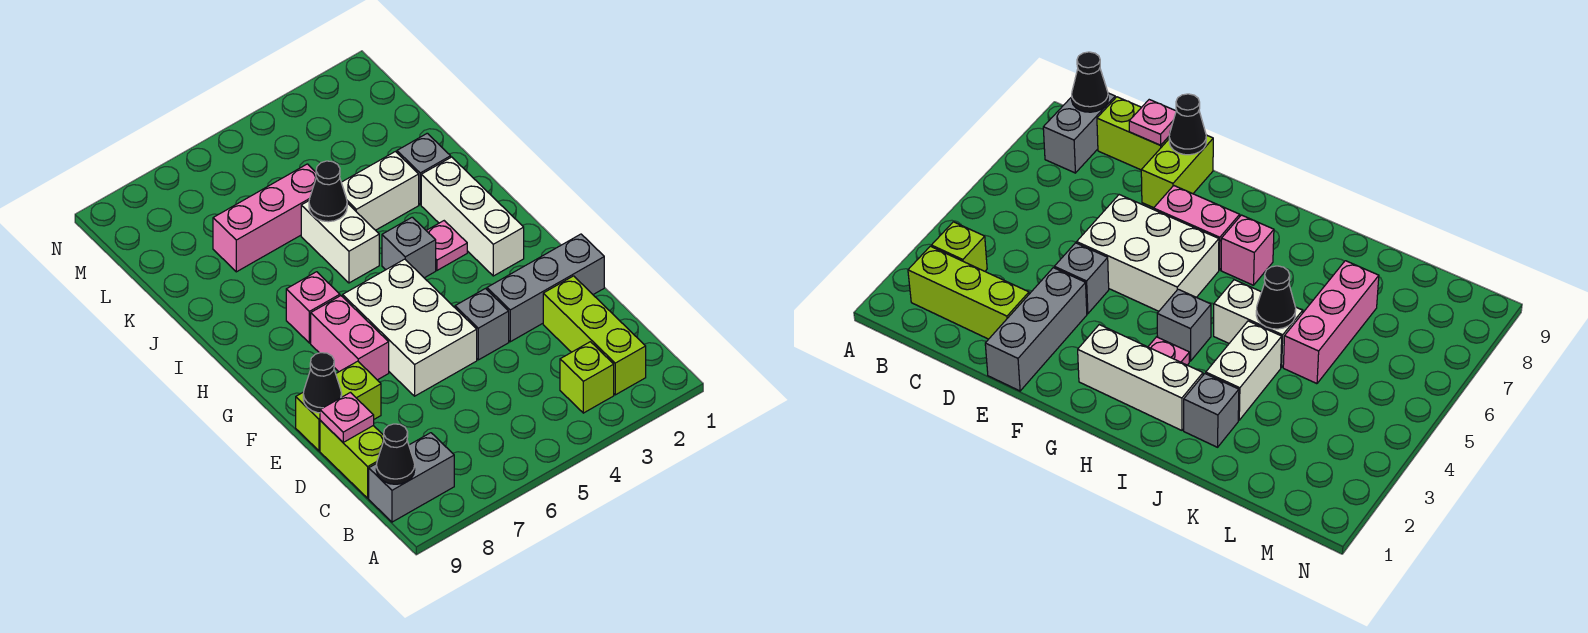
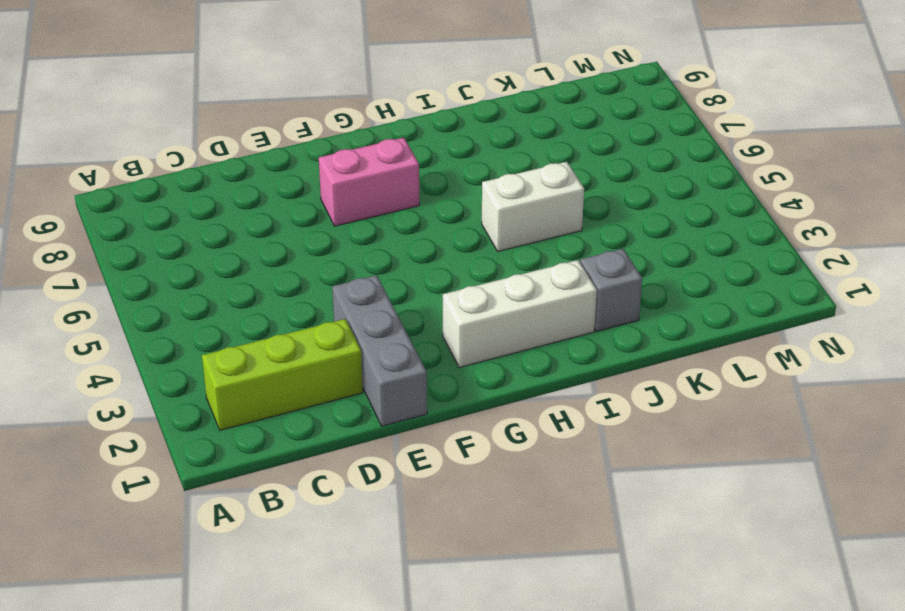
none -> lime brick B3 level 1
none -> grey brick B8:B9 level 1
none -> lime brick C9:D9 level 1

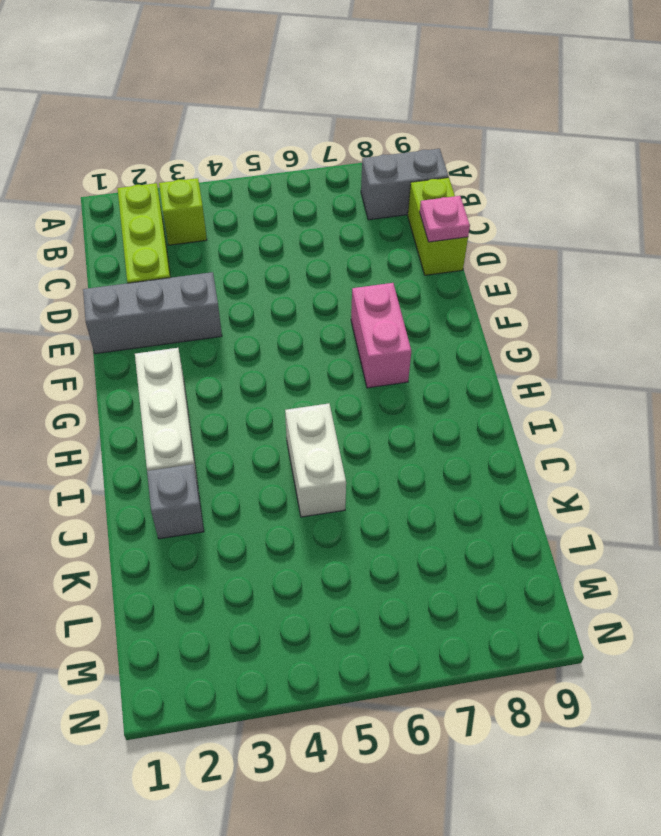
none -> grey brick E4 level 1
none -> white brick E5:G6 level 1
none -> lime brick E8:E9 level 1

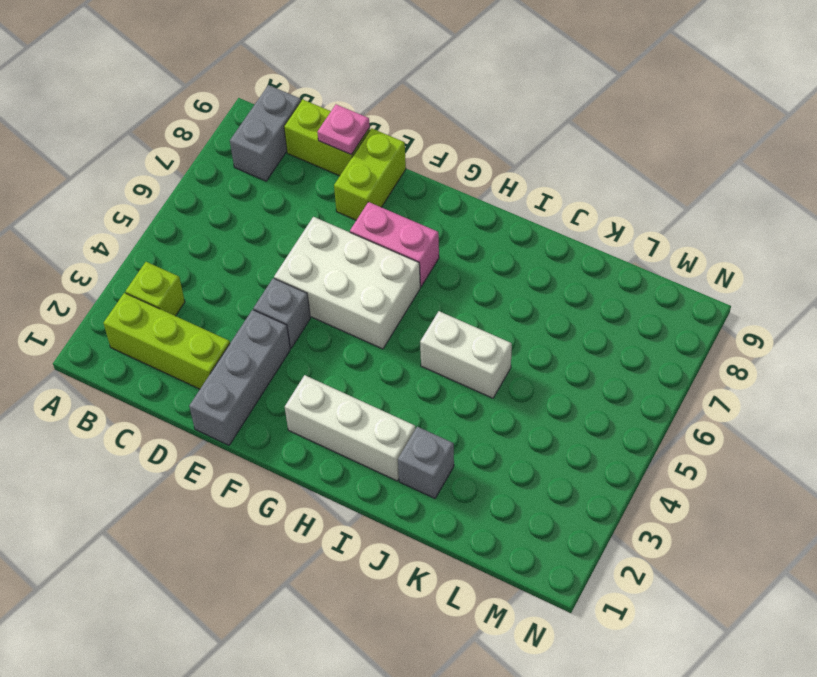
none -> pink plate H3 level 1
none -> grey brick H4 level 1
none -> pink brick H7 level 1

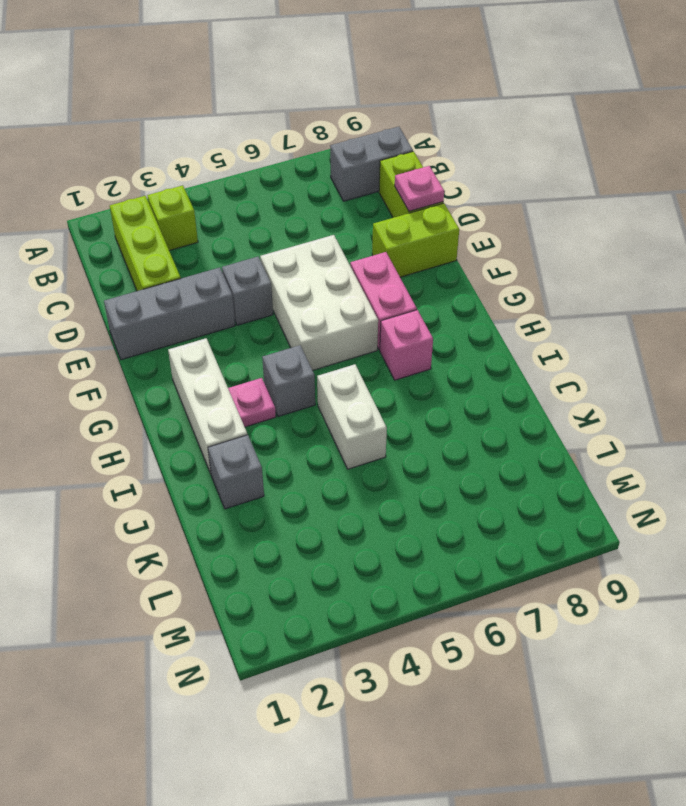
none -> white brick J3:J4 level 1
none -> pink brick K5:K7 level 1
none -> black cone B9 level 2

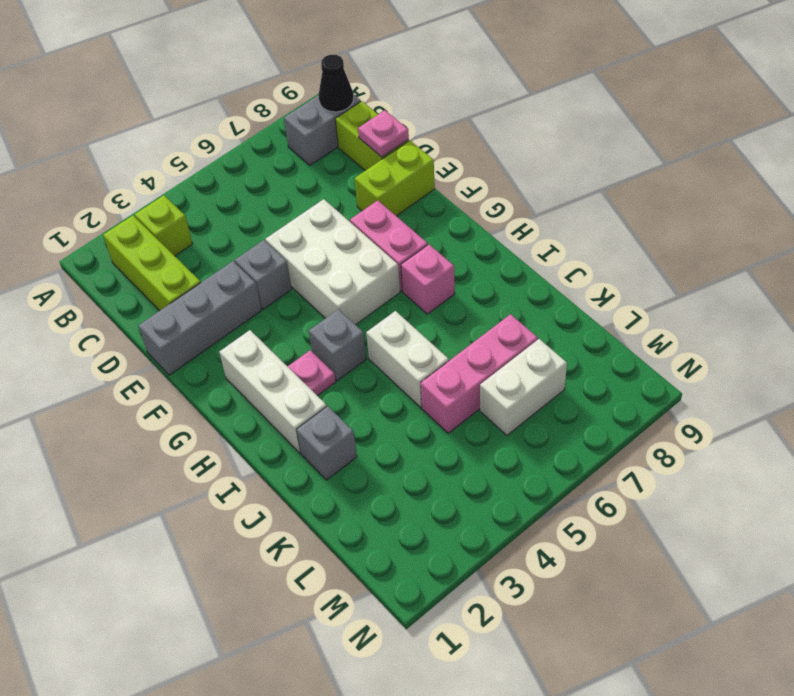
white brick L6:L7 level 1 -> white brick J3:J4 level 1
none -> black cone E9 level 2
none -> black cone J5 level 2

